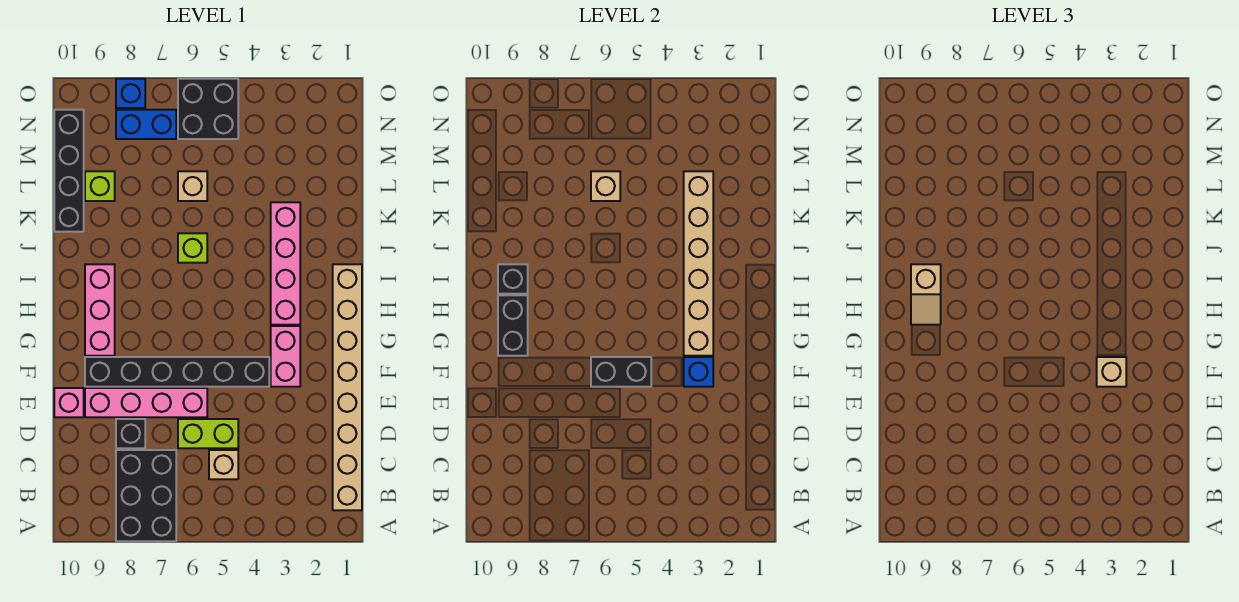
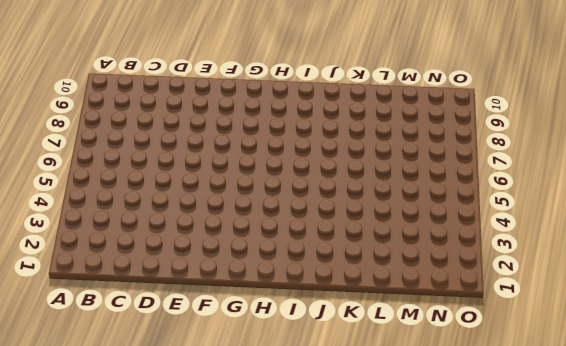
none -> black brick A7:C8 level 1
none -> tan brick B1:I1 level 1
none -> tan brick C5 level 1

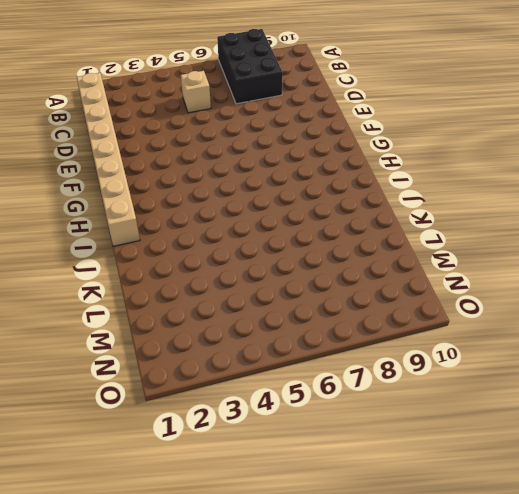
none -> lime brick D5:D6 level 1
none -> black brick D8 level 1
none -> pink brick E6:E9 level 1

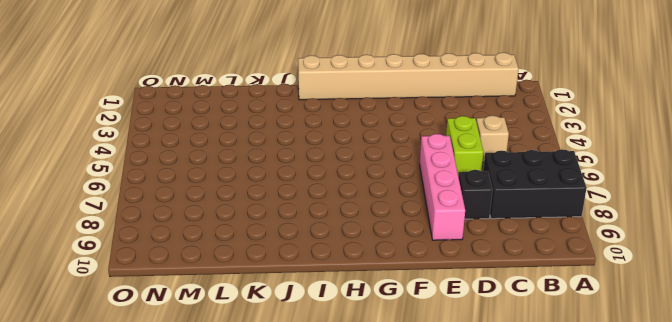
none -> pink brick E10 level 1
none -> pink brick F3:G3 level 1
none -> black brick F4:F9 level 1

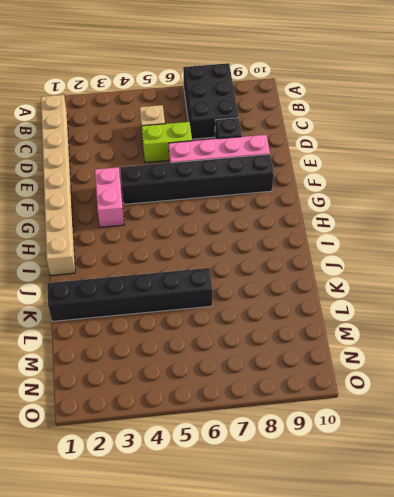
black brick K1:K6 level 1 -> pink brick H3:K3 level 1
none -> pink brick E10 level 1
none -> pink brick G9:I9 level 1
none -> lime brick J6 level 1

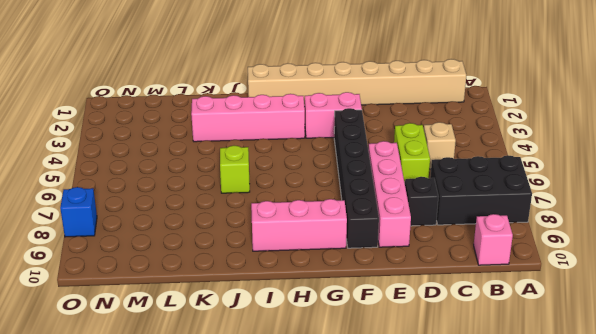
pink brick B10 level 1 -> pink brick E10 level 1
none -> black brick K10:N10 level 1
none -> tan brick L6 level 1
none -> lime brick L9 level 1

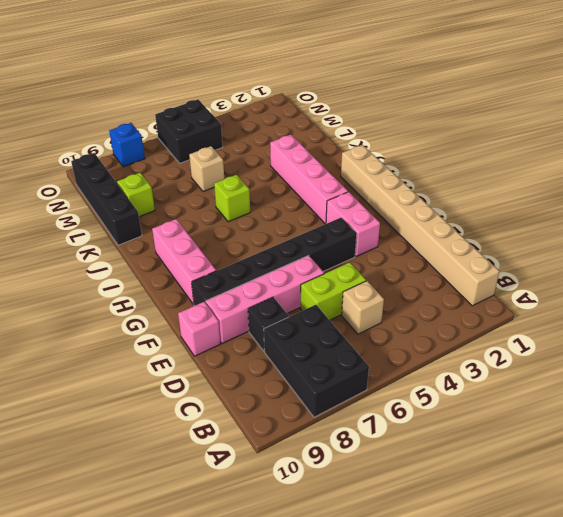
none -> blue brick N7:N8 level 1
none -> blue brick F3 level 2
none -> black brick F5:F6 level 2

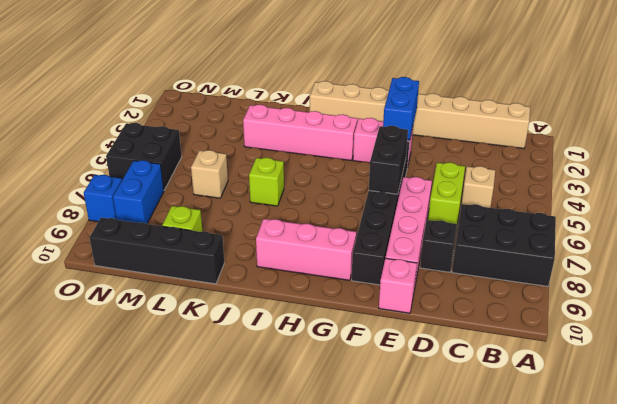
blue brick F2:F3 level 2 -> blue brick F3 level 2
none -> tan brick G3:L3 level 2
none -> black brick G9:H9 level 2
none -> black brick I9 level 2

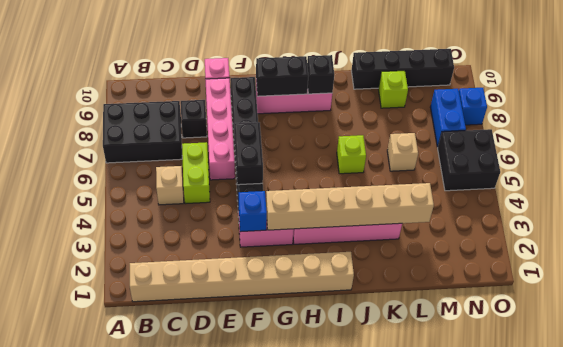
none -> tan brick L6 level 2
none -> tan brick F3 level 3
none -> tan slope H9:I9 level 3 top I

